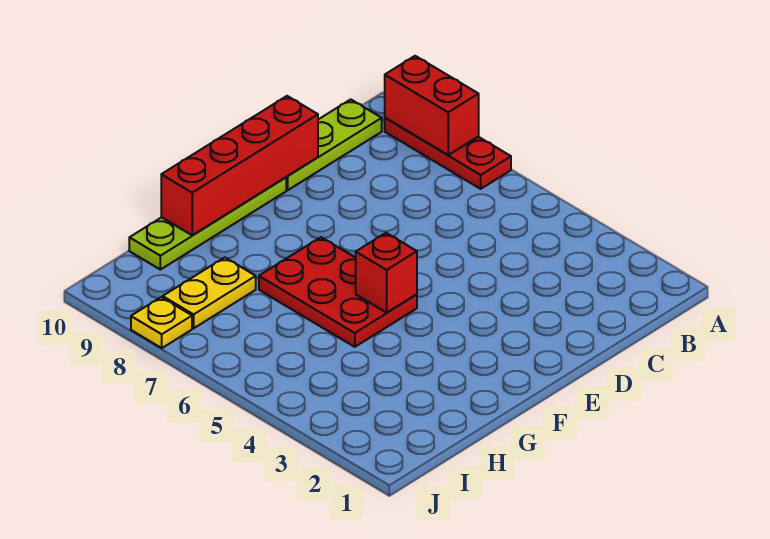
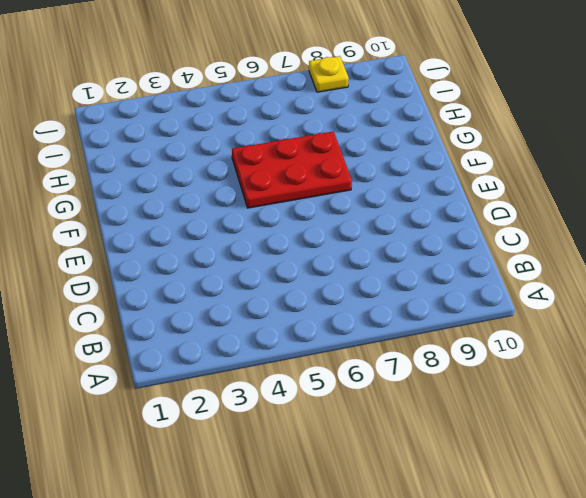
none -> red plate A7:A9 level 1
none -> lime plate B10:D10 level 1

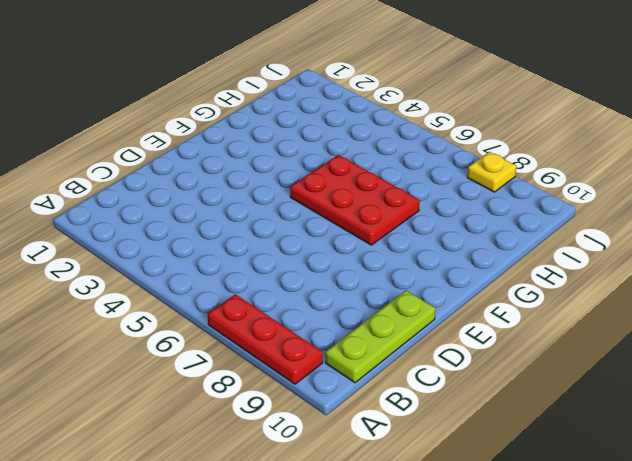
none -> lime plate E10:H10 level 1
none -> yellow plate H8:I8 level 1

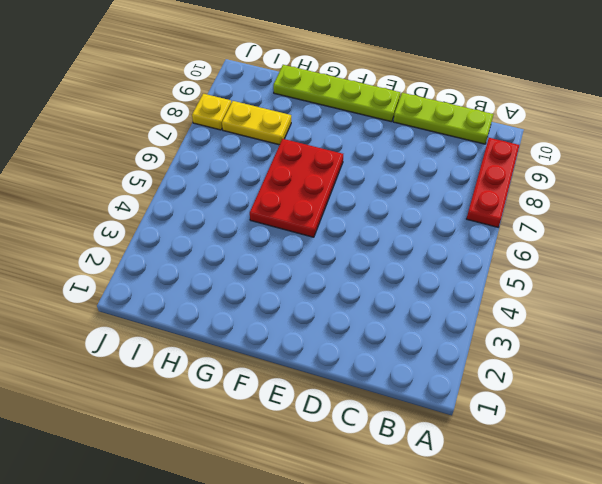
none -> red brick A8:A9 level 2
none -> red brick D10:G10 level 2

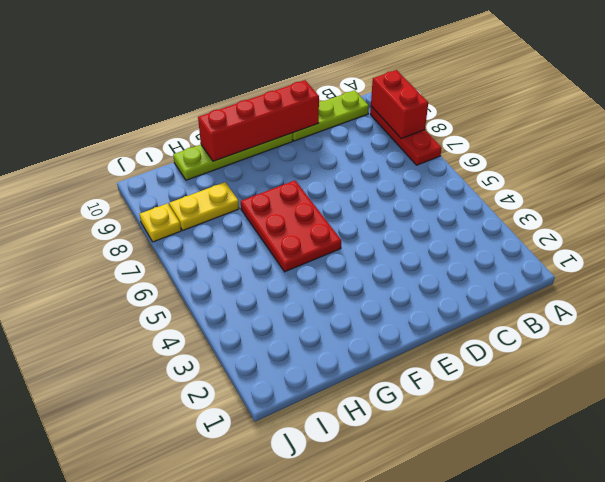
none -> red brick F5 level 2

